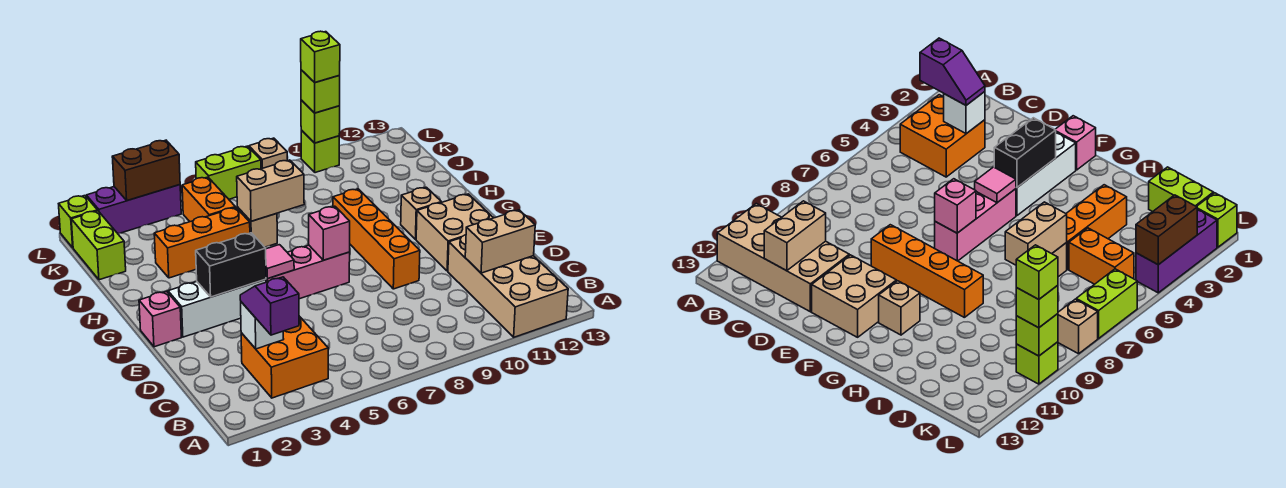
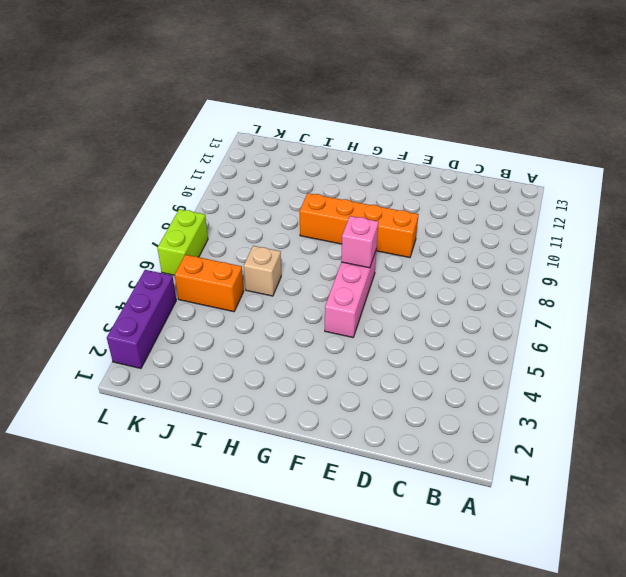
none -> tan brick A11:D12 level 1
none -> orange brick B3:C4 level 1
none -> tan brick E11:F12 level 1

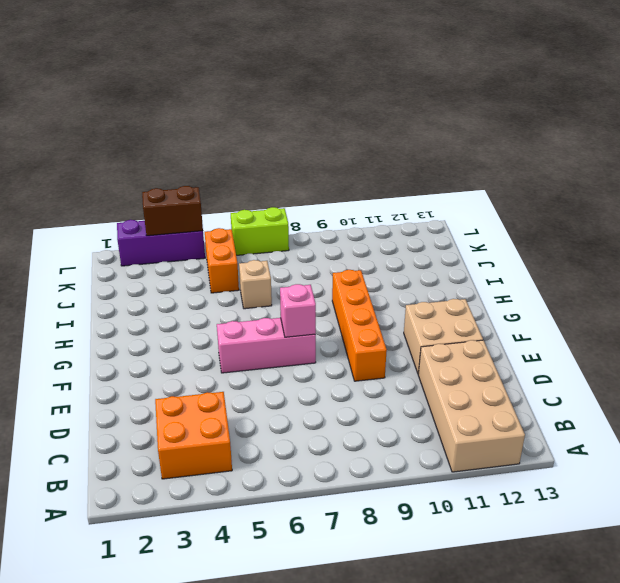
none -> pink brick F1 level 1
none -> white brick F2:F4 level 1
none -> tan brick G11 level 1

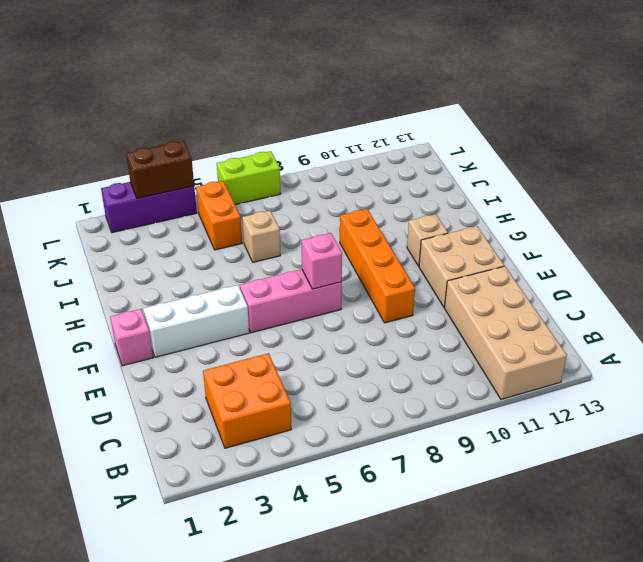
none -> orange brick I3:I5 level 1
none -> lime brick J1:K1 level 1
none -> lime brick L1 level 1

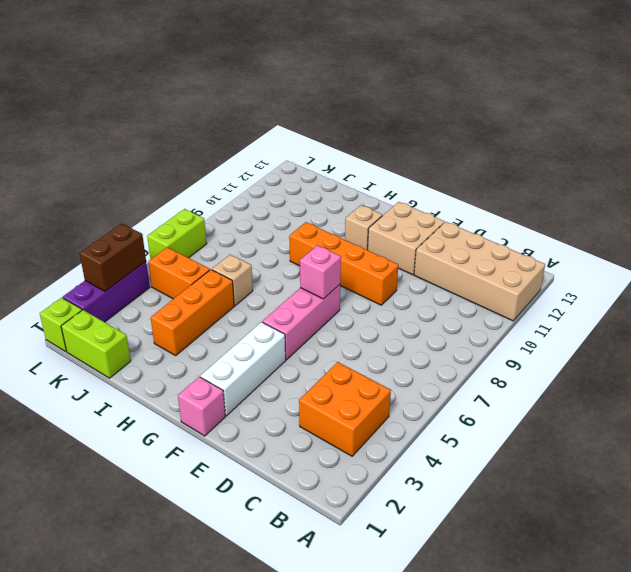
none -> tan brick L8 level 1
none -> lime brick L10 level 1
none -> white brick C3 level 2

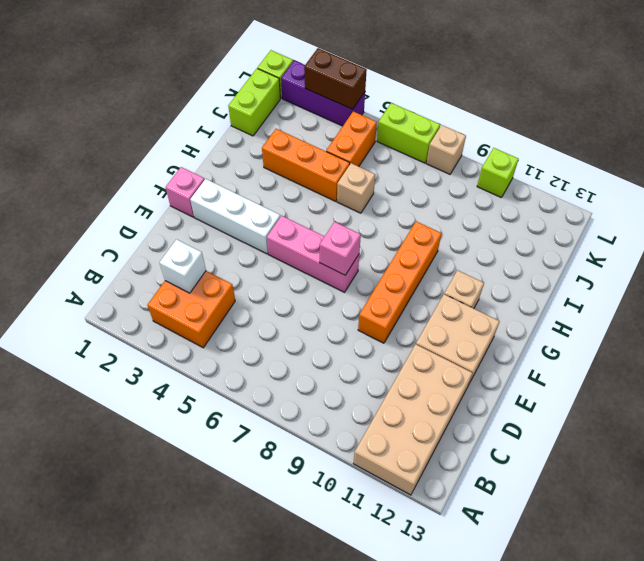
none -> tan brick C11:C12 level 2
none -> black brick F3:F4 level 2
none -> pink tile F5 level 2

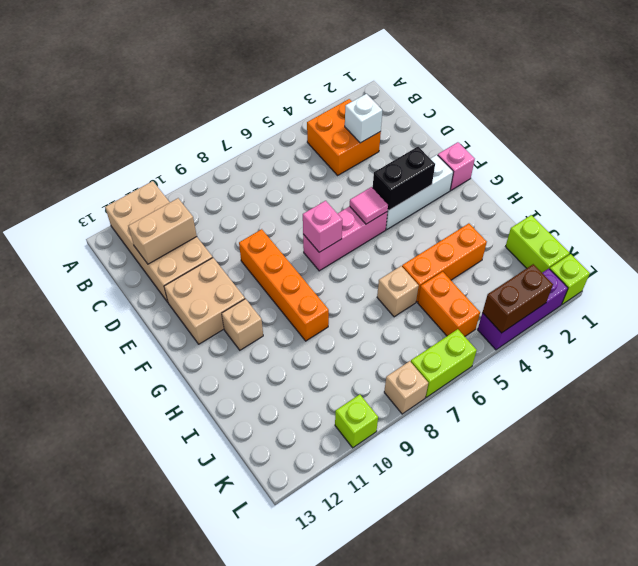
none -> tan brick I6:I7 level 2
none -> lime brick L10 level 2
none -> purple slope B3:C3 level 3 top B

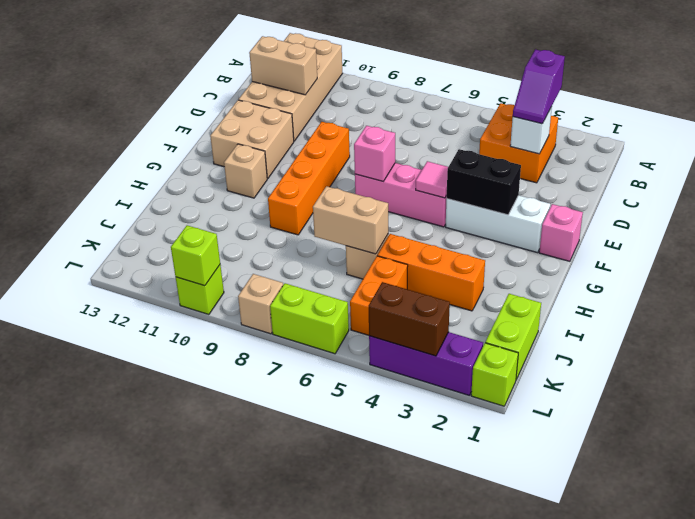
none -> lime brick L10 level 3
none -> lime brick L10 level 4

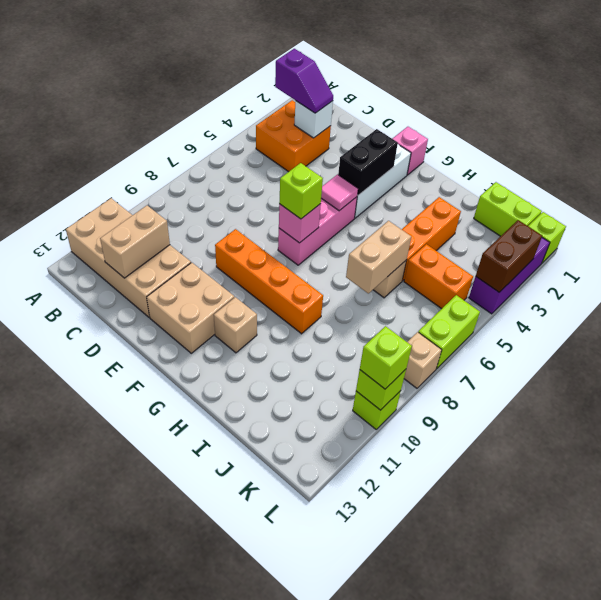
lime brick F7 level 3 -> lime brick L10 level 4

